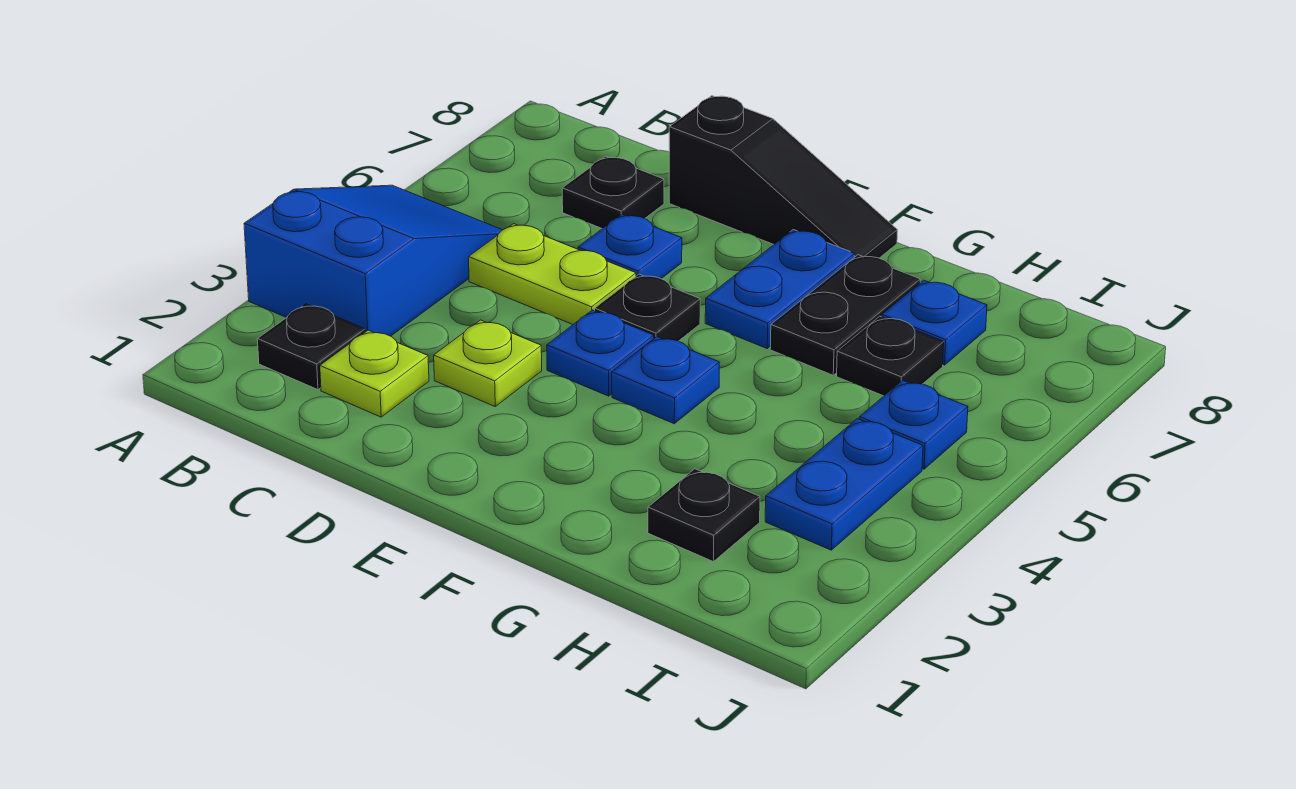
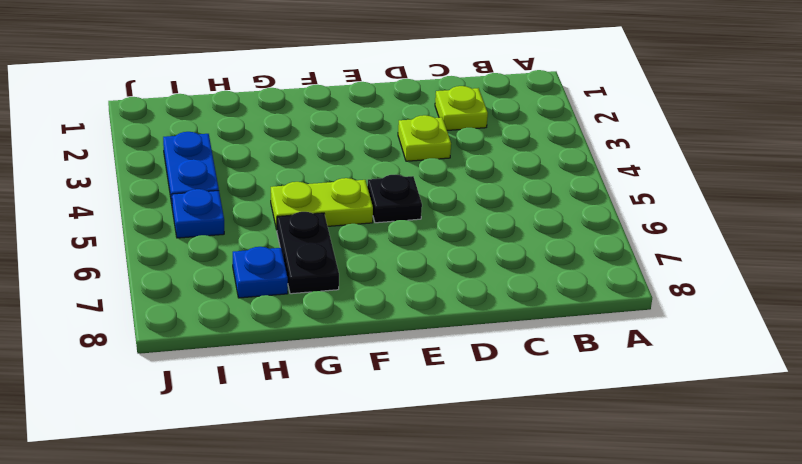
lime plate F5:G5 level 1 -> lime plate C5:D5 level 1
none -> blue slope A3:B5 level 1 top 3
none -> black plate B2 level 1
none -> black plate C7 level 1

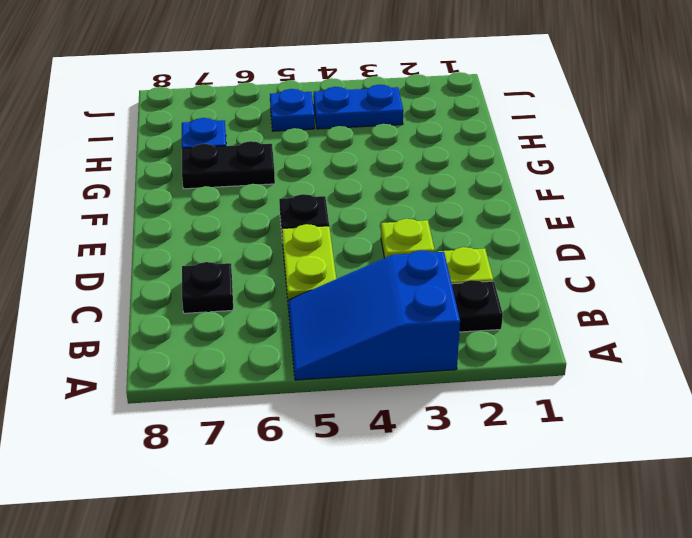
none -> blue plate D6 level 1
none -> black slope D8:F8 level 1 top D
none -> blue plate E4 level 1

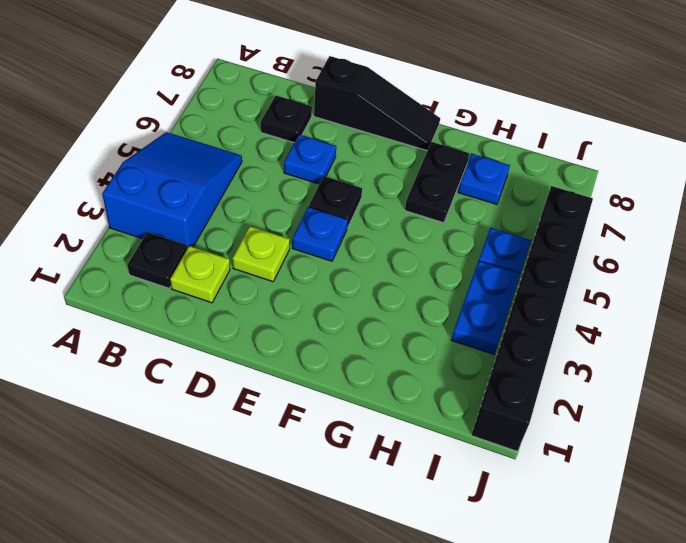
black brick J1:J6 level 1 -> none
none -> lime plate C5:D5 level 1
none -> blue plate F4 level 1
none -> blue plate F6:F7 level 1

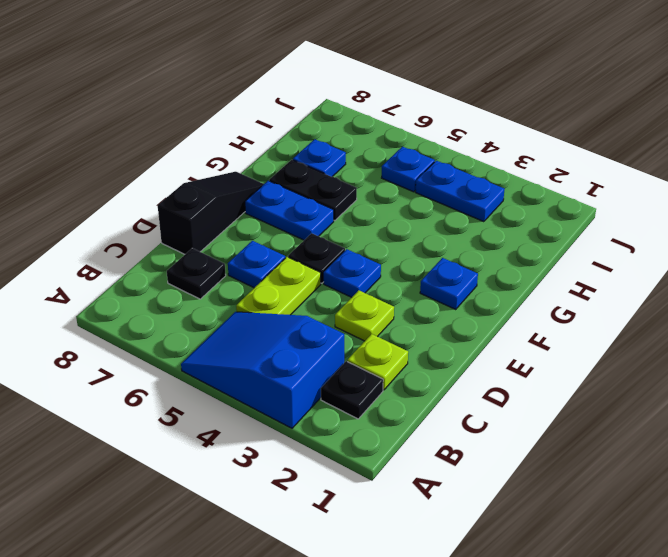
blue plate F2 level 1 -> blue plate F4 level 1
none -> black plate H2 level 1
none -> black plate H6 level 1

